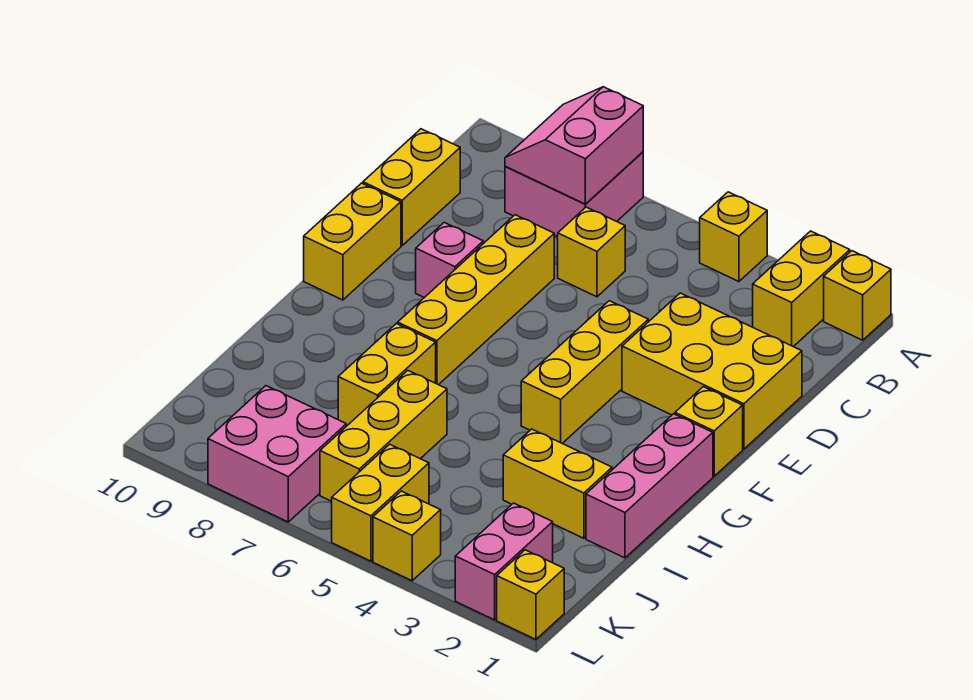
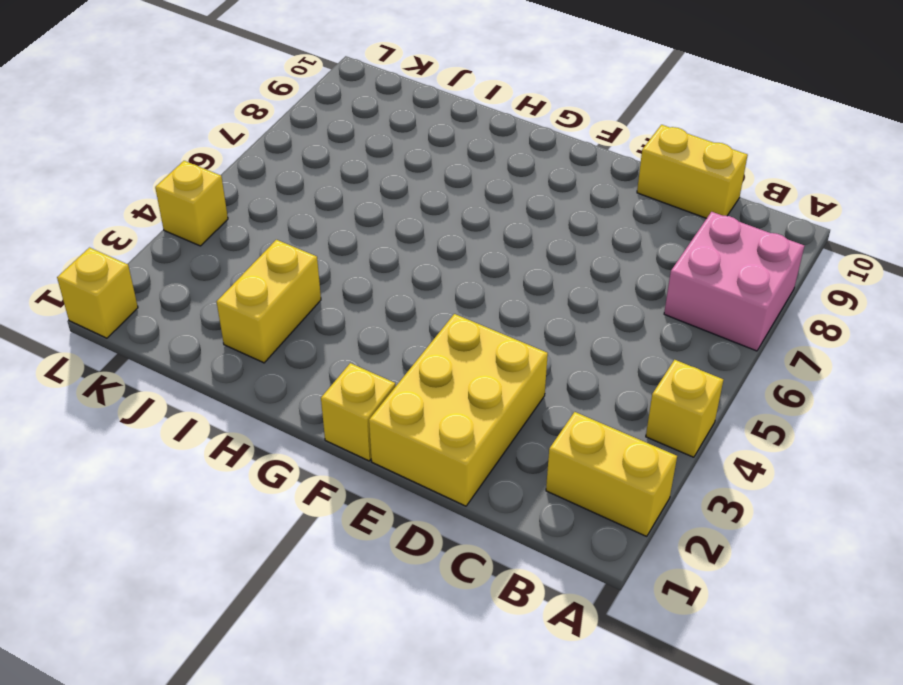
none -> yellow brick A1 level 1
none -> yellow brick C6 level 1
none -> yellow brick D7:G7 level 1

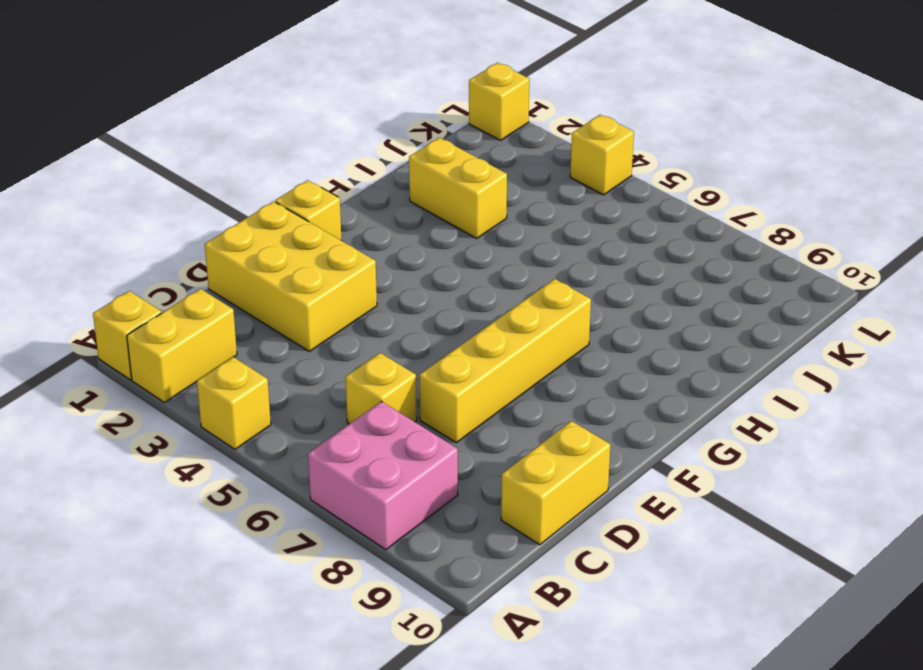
none -> yellow brick E4:G4 level 1
none -> pink brick E8 level 1
none -> yellow brick E10:F10 level 1

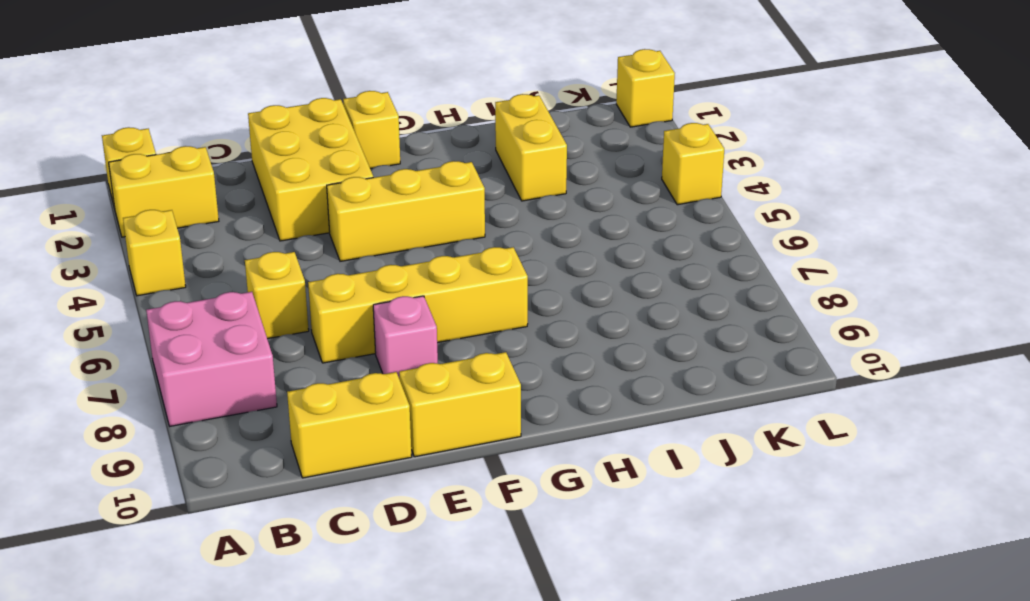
none -> pink brick G1:I1 level 1
none -> yellow brick H7:I7 level 1
none -> yellow brick I6:K6 level 1

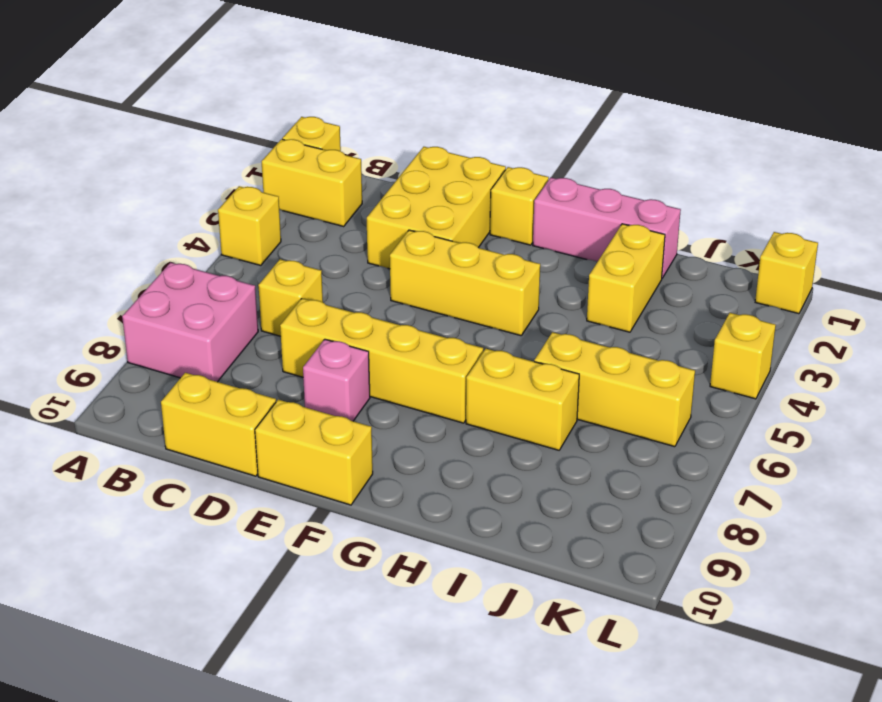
none -> pink brick K2:L2 level 1
none -> yellow brick K5:L5 level 1
none -> pink brick K7:L8 level 1

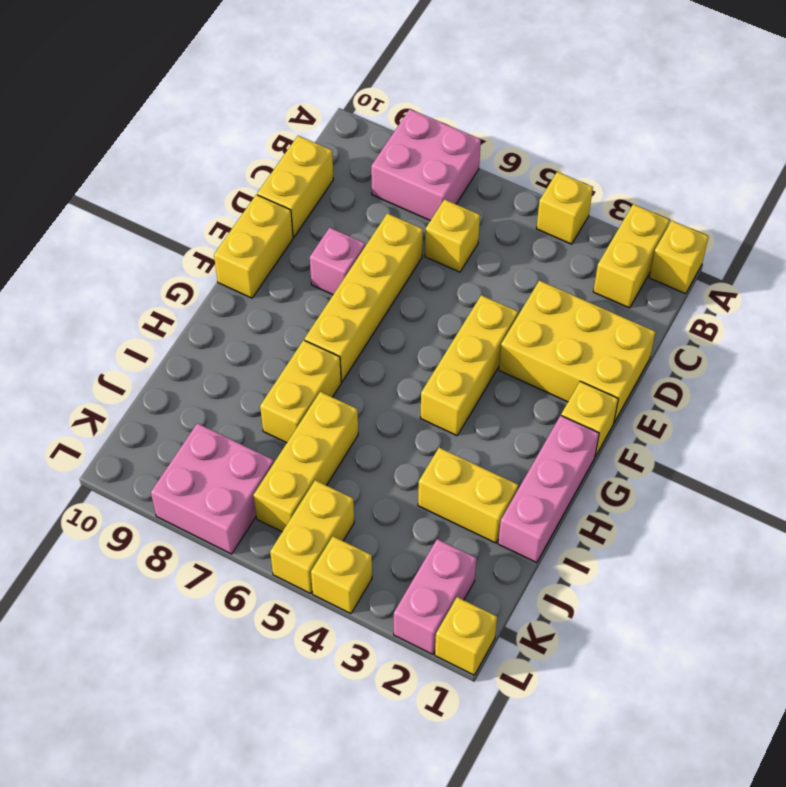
none -> pink slope A7:B8 level 2 top 7

